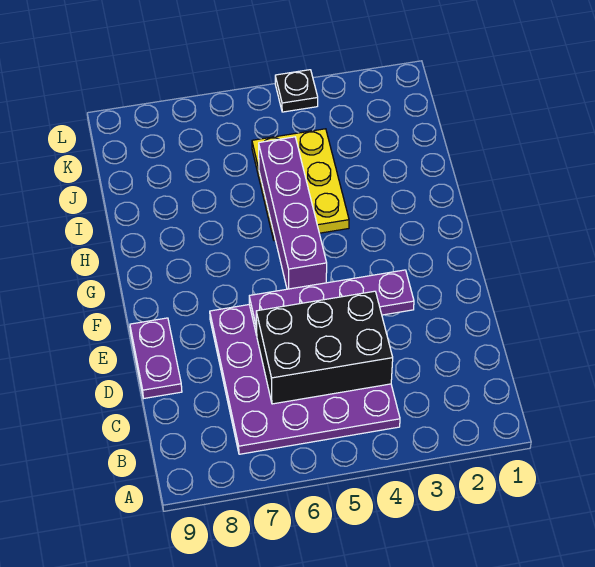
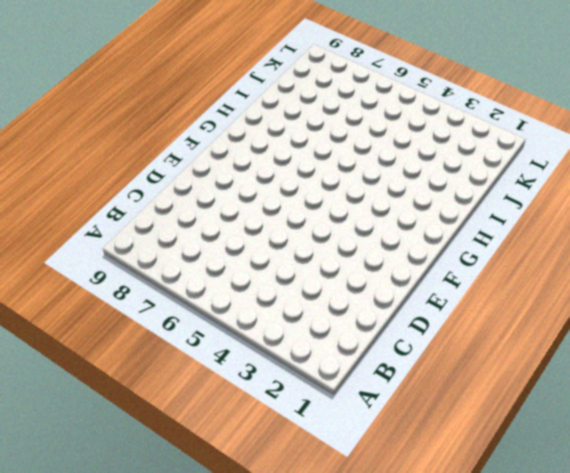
none -> purple plate B4:E7 level 1
none -> purple plate D9:E9 level 1

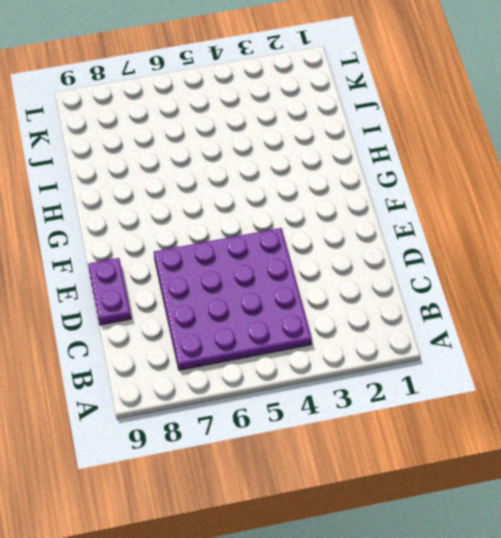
none -> yellow plate H4:J5 level 1
none -> black plate L4 level 1

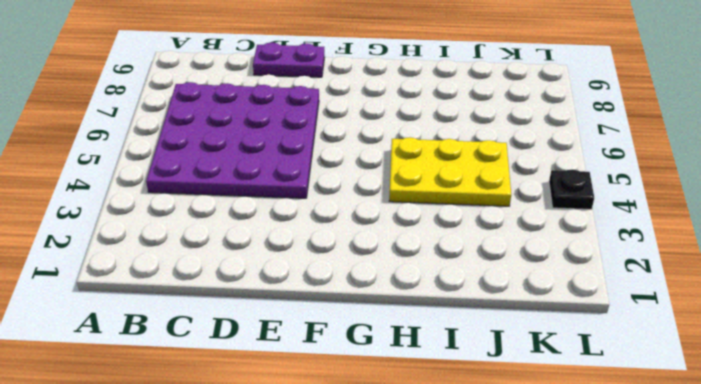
none -> black brick C4:D6 level 2
none -> purple plate E3:E6 level 2

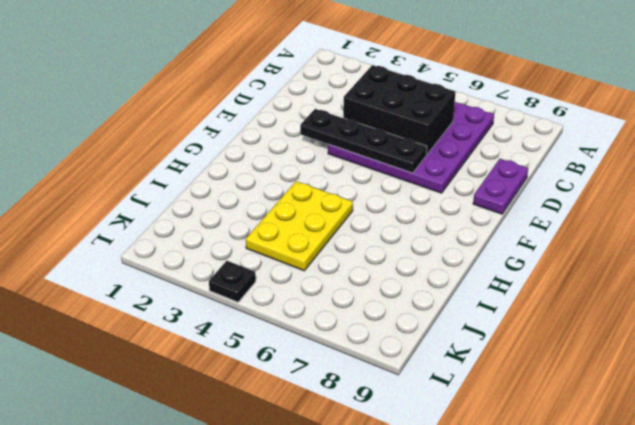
black plate E3:E6 level 2 -> purple plate E3:E6 level 2
none -> purple brick F5:I5 level 2

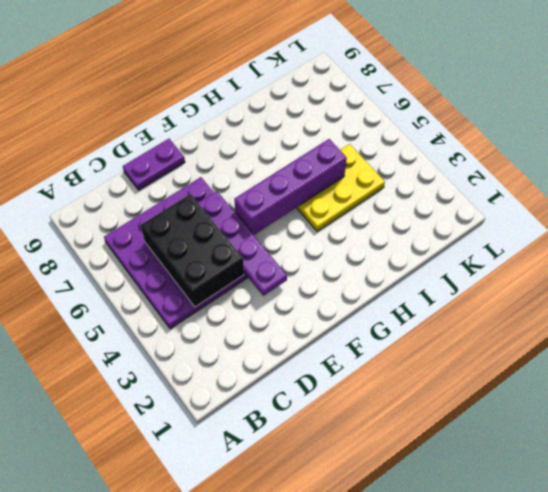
none -> black plate L4 level 1

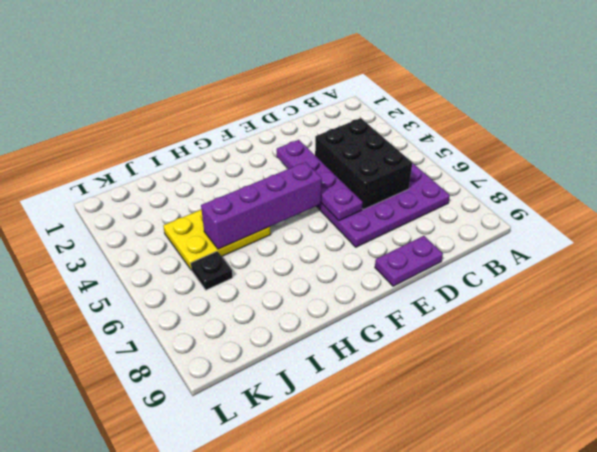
black plate J6 level 1 -> black plate L4 level 1

